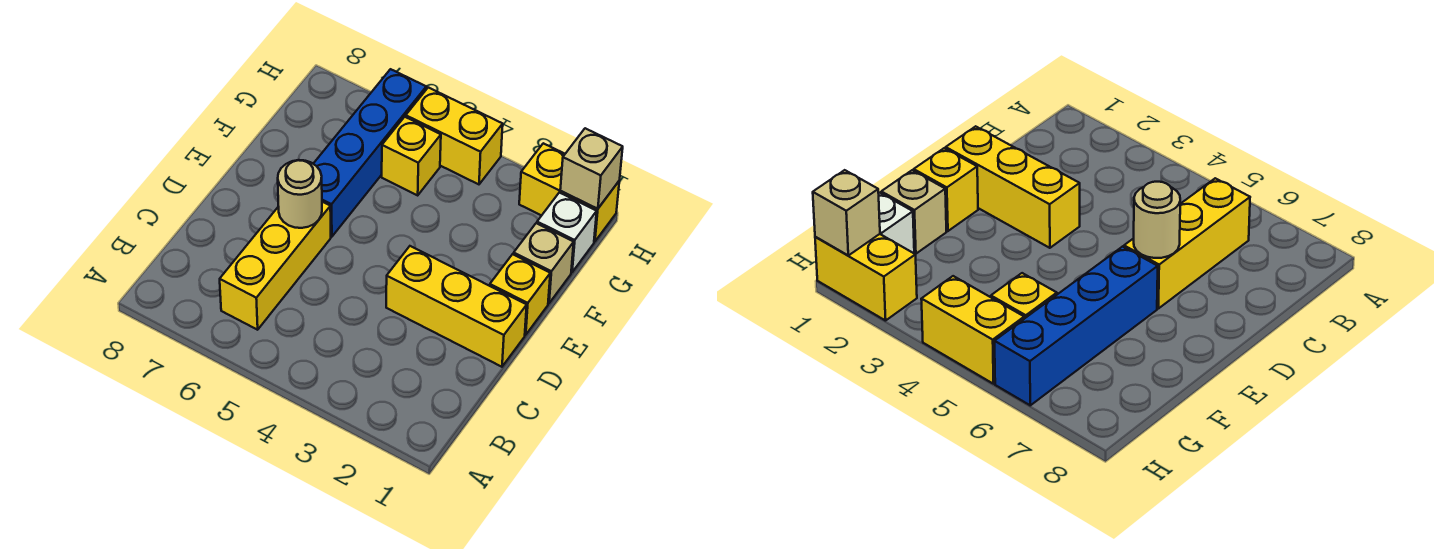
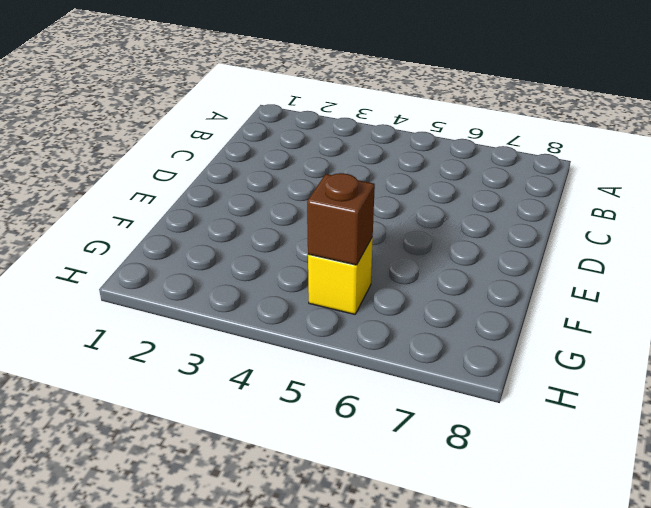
brown brick G5 level 2 -> none
none -> yellow brick B6:D6 level 1
none -> yellow brick D1:D3 level 1

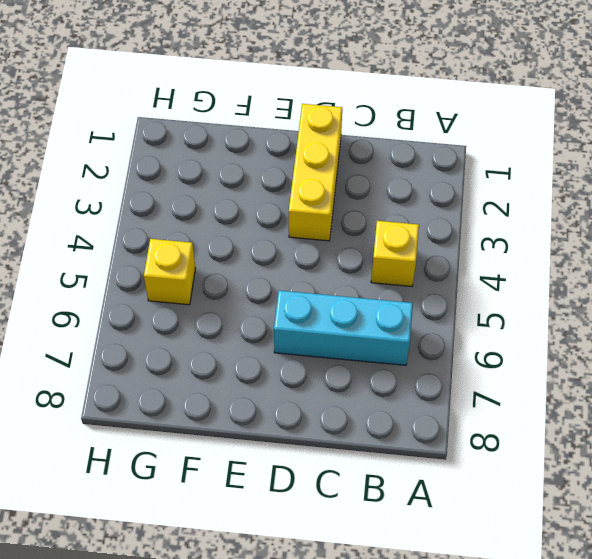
yellow brick B4 level 1 -> yellow brick E1 level 1
cyan brick B6:D6 level 1 -> yellow brick B6:D6 level 1
none -> blue brick E6:H6 level 1
none -> tan brick F1 level 1

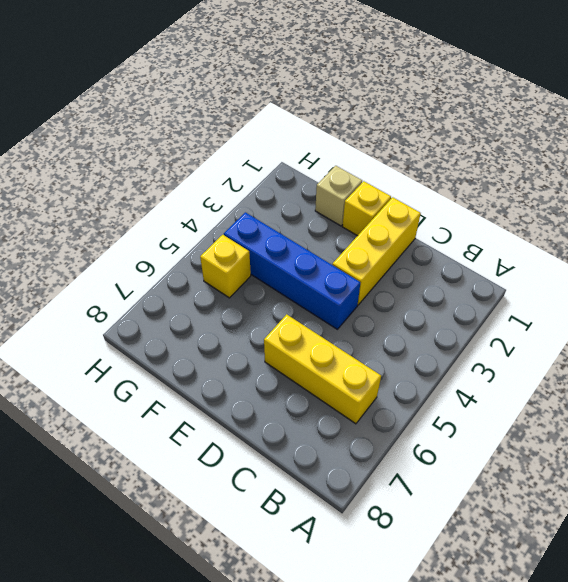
blue brick D4:G4 level 1 -> blue brick E6:H6 level 1
none -> white brick G1 level 1
none -> yellow brick H1:H2 level 1

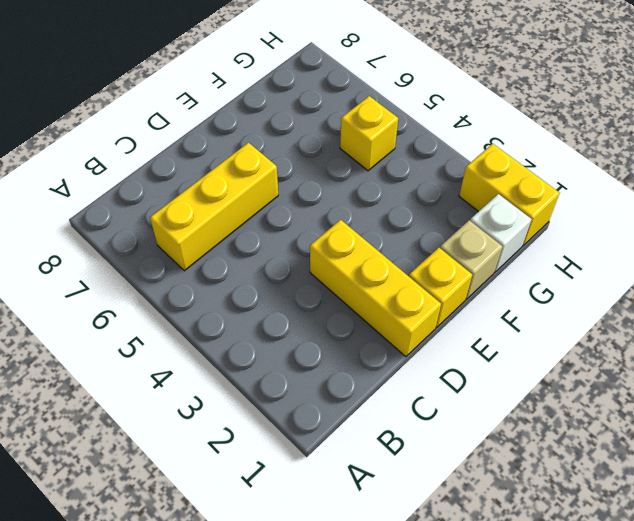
none -> blue brick E6:H6 level 1
none -> yellow brick H4:H5 level 1

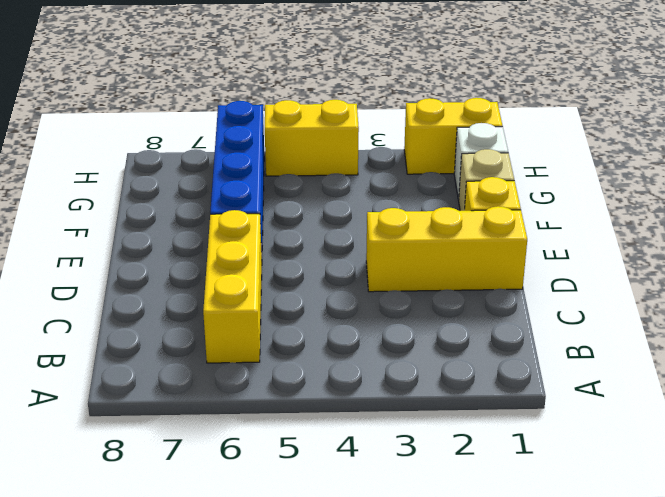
none -> yellow brick G5 level 1
none -> tan round brick D6 level 2

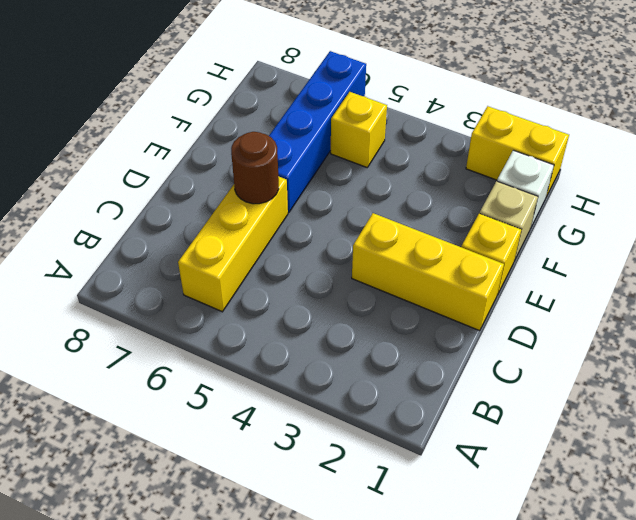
brown round brick D6 level 2 -> tan round brick D6 level 2
none -> yellow brick H4:H5 level 1
none -> tan brick H1 level 2

